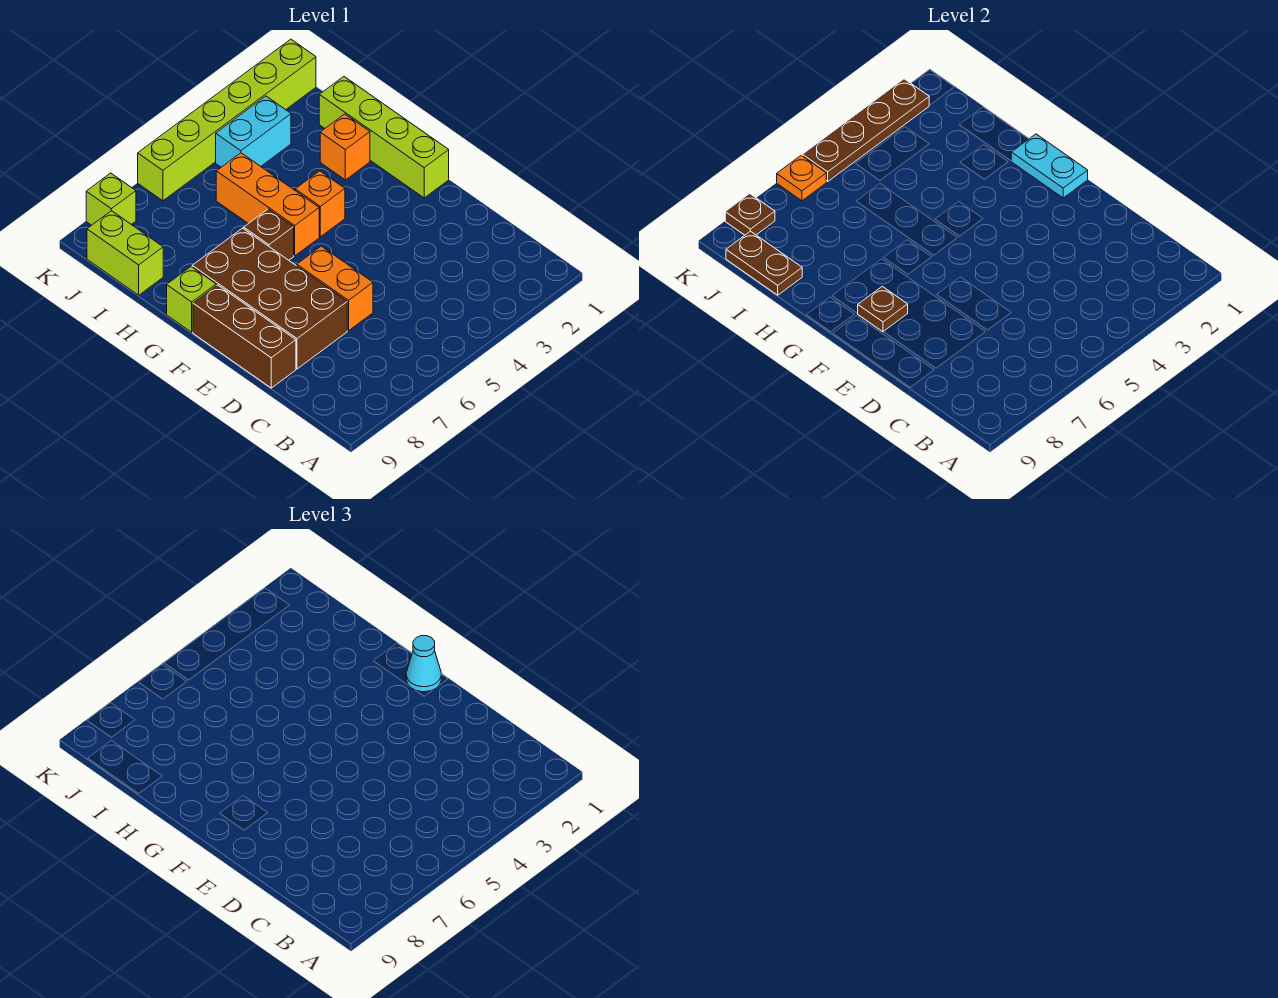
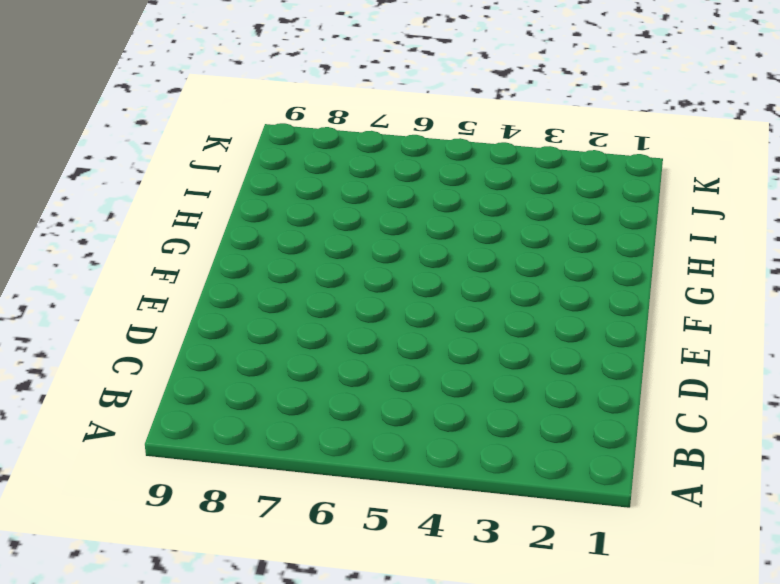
none -> orange brick D6:E6 level 1
none -> brown brick D7:G8 level 1
none -> brown brick D9:F9 level 1

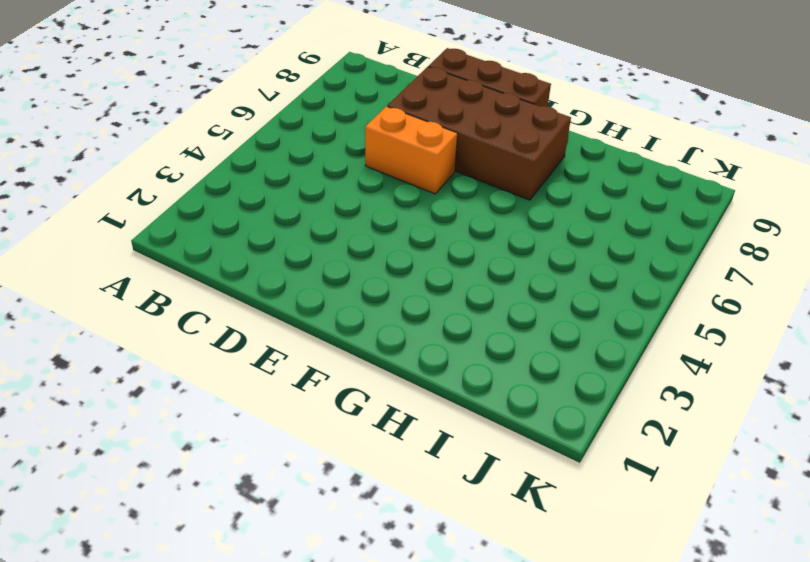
none -> lime brick F1:I1 level 1
none -> orange brick G4 level 1
none -> orange brick G5:I5 level 1

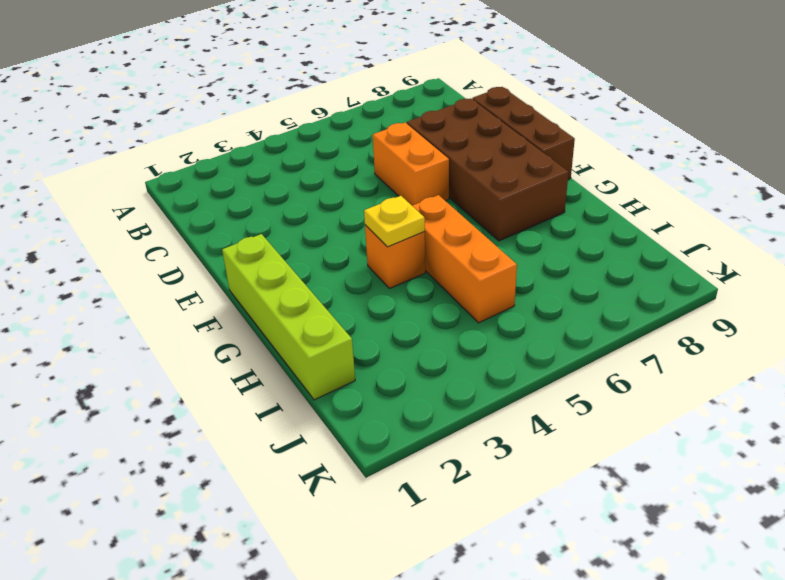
yellow plate G4 level 2 -> none
none -> brown brick G6 level 1
none -> lime brick G9 level 1
none -> orange brick H2 level 1

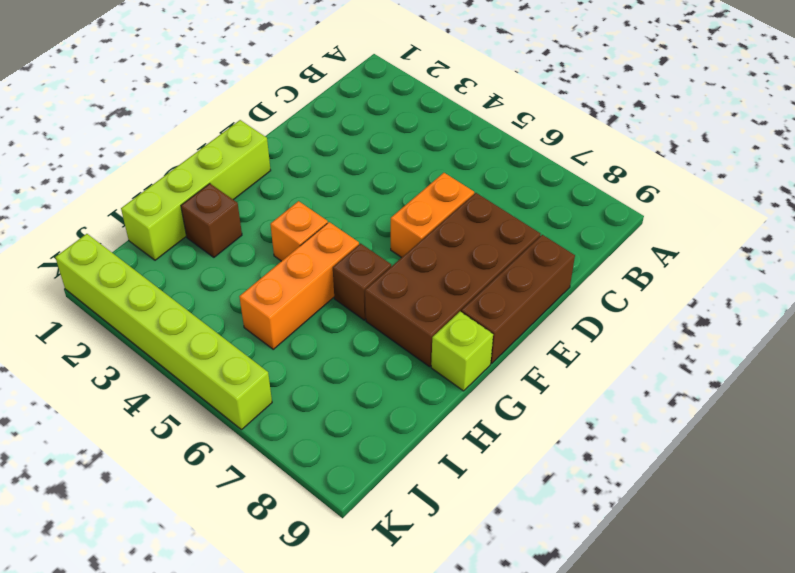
brown brick H2 level 1 -> orange brick H2 level 1
none -> lime brick I9:J9 level 1
none -> cyan brick J3:J4 level 1
none -> lime brick K8 level 1

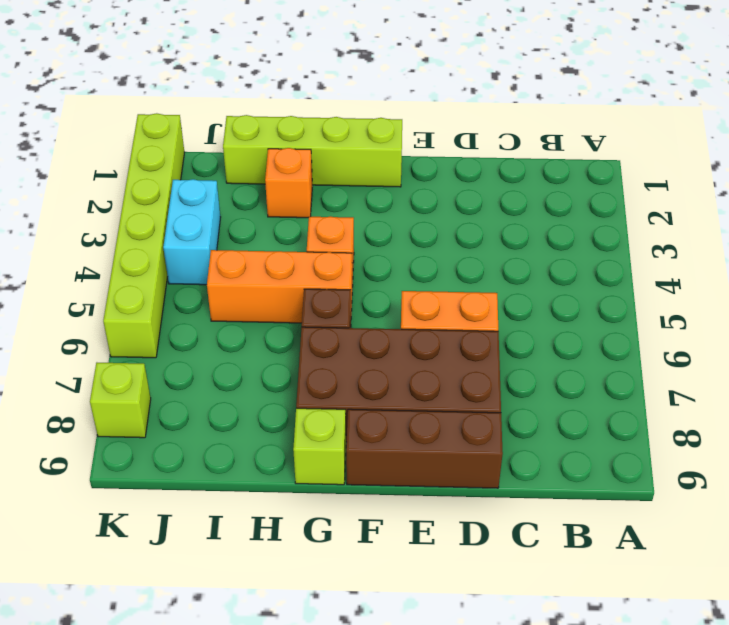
none -> lime brick I9:J9 level 1
none -> cyan plate F1:G1 level 2
none -> brown plate F8 level 2

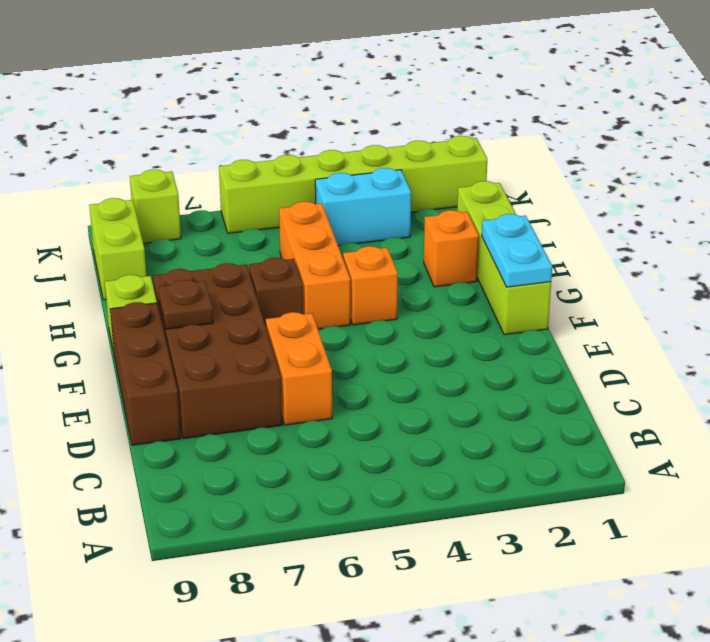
none -> brown plate I9:J9 level 2
none -> brown plate K2:K5 level 2
none -> orange plate K6 level 2

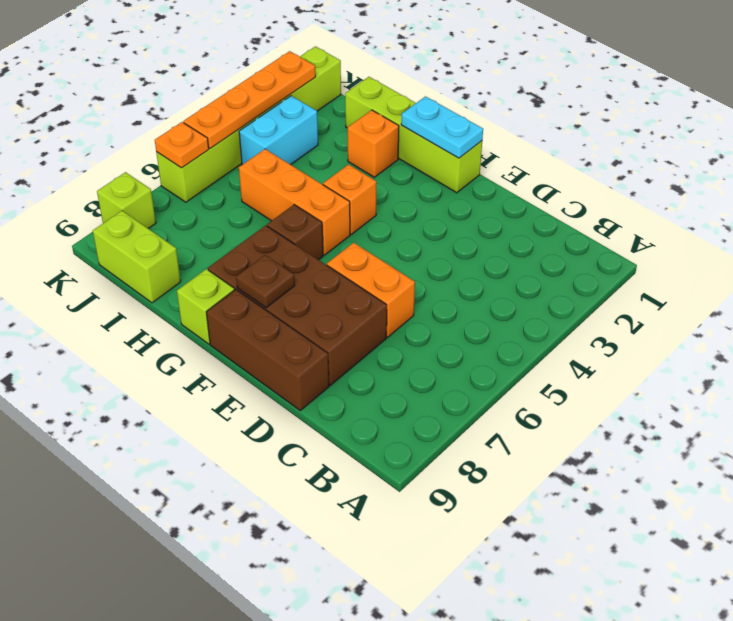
orange plate K2:K5 level 2 -> brown plate K2:K5 level 2
none -> brown plate I9:J9 level 2
none -> brown plate K8 level 2
none -> cyan cone F1 level 3

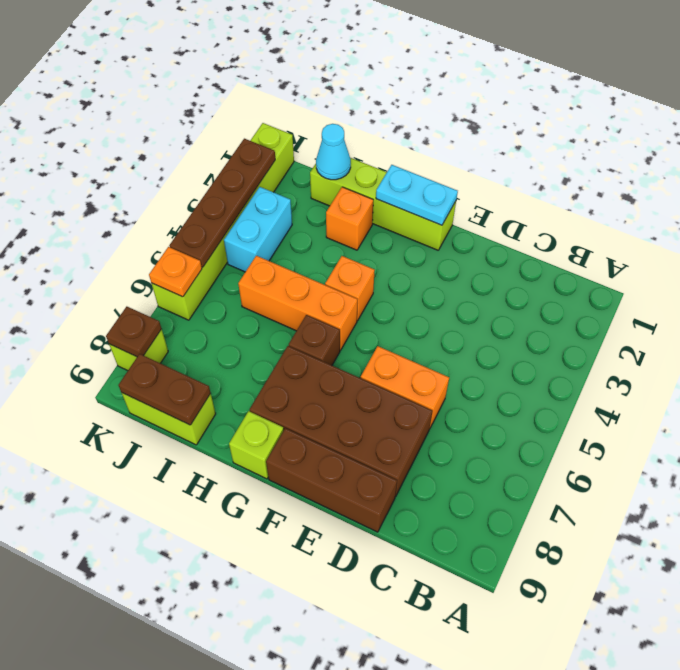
cyan cone I1 level 2 -> cyan cone F1 level 3
none -> brown plate F8 level 2

